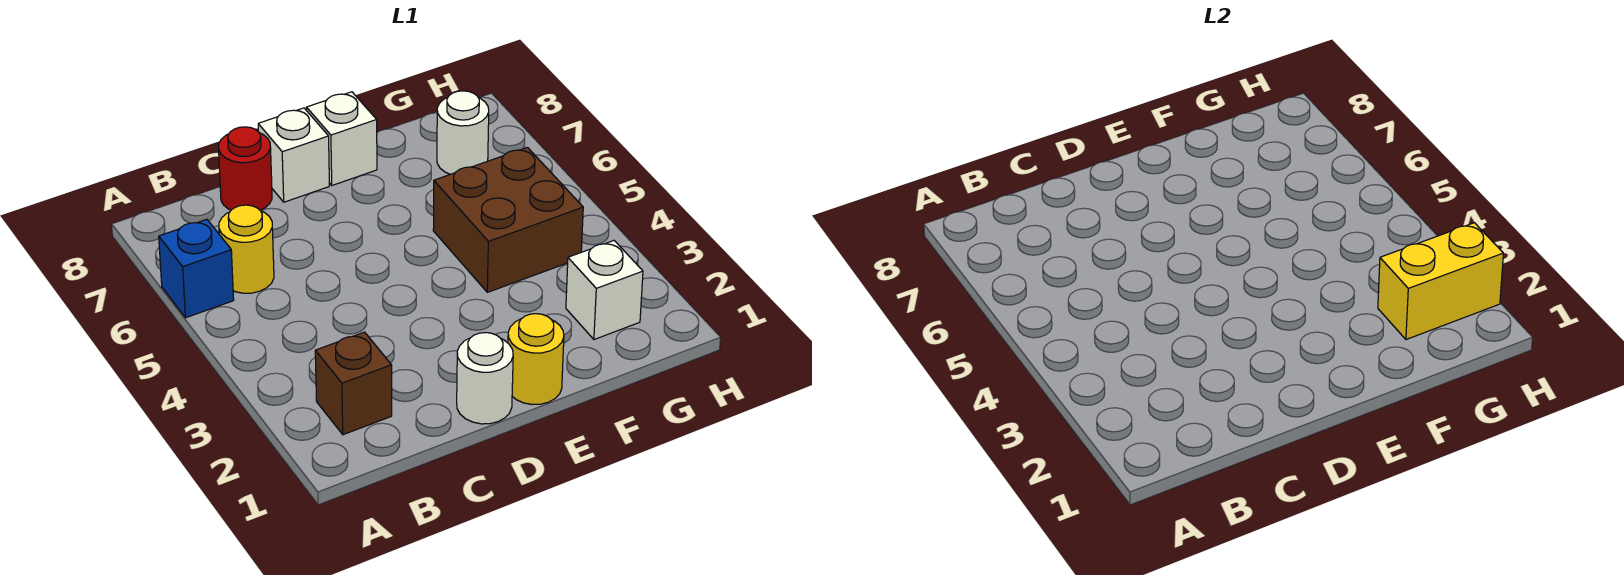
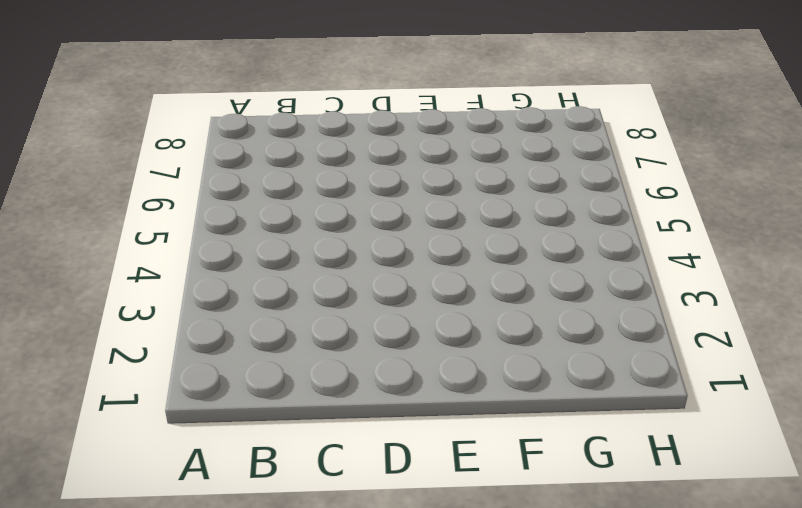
none -> blue brick A6 level 1
none -> brown brick B2 level 1
none -> yellow round brick B6 level 1

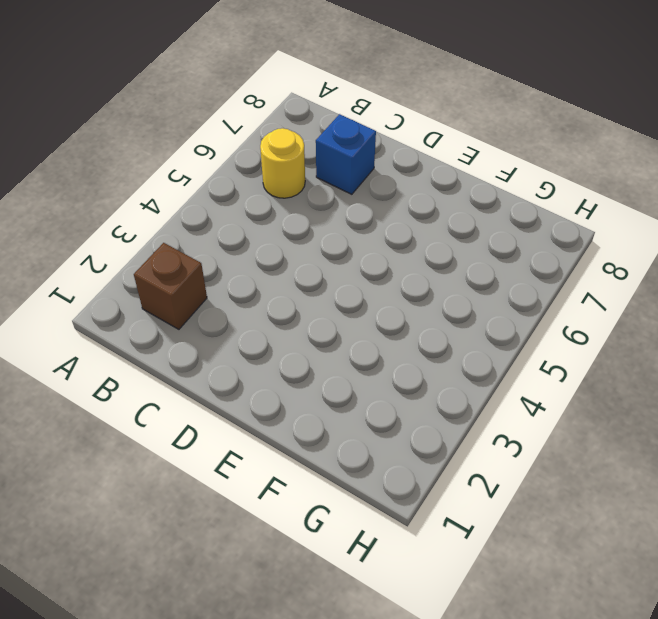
blue brick C7 level 1 -> blue brick A6 level 1
none -> red round brick C8 level 1
none -> white round brick D1 level 1
none -> white brick D8 level 1

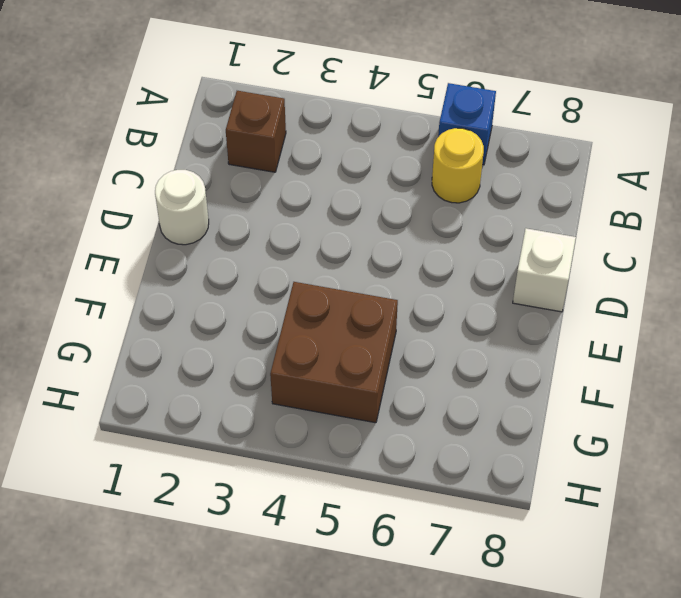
none -> red round brick C8 level 1
none -> yellow round brick E1 level 1
none -> white brick E8 level 1

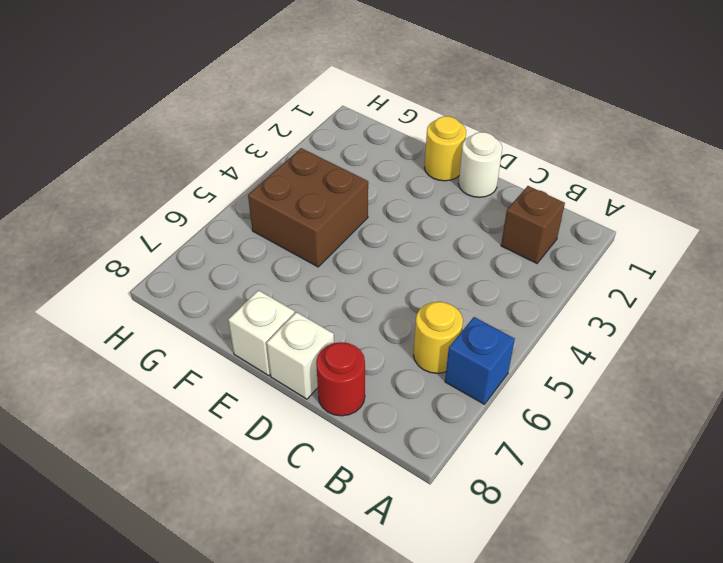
none -> white brick G2 level 1
none -> white round brick G7 level 1
none -> yellow brick G2:H2 level 2

